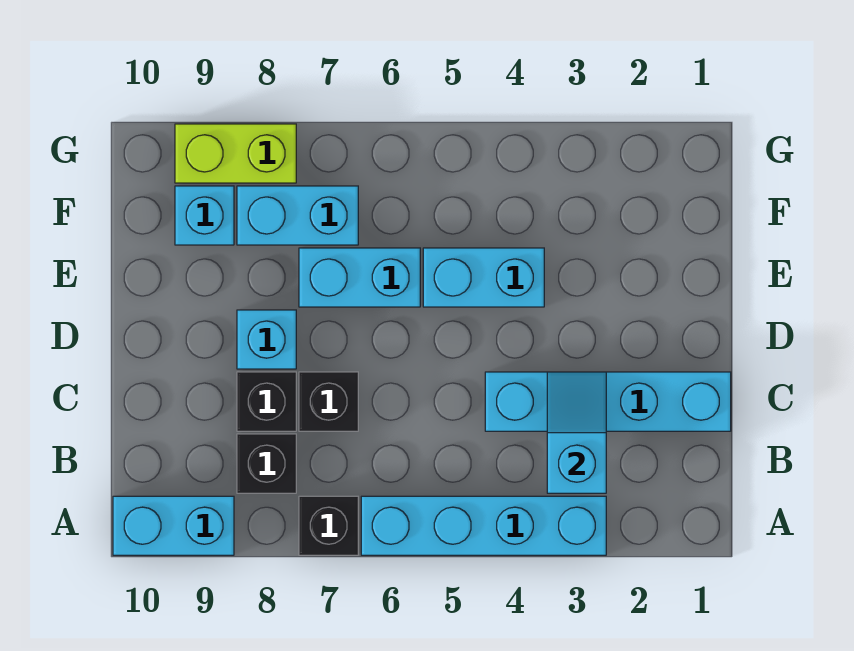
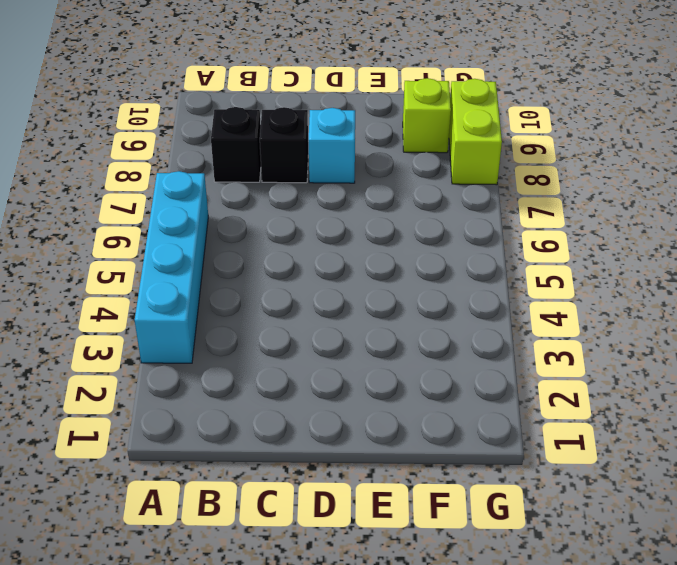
lime brick F9 level 1 -> cyan brick F9 level 1
none -> black brick A7 level 1
none -> cyan brick A9:A10 level 1
none -> cyan brick C1:C4 level 1

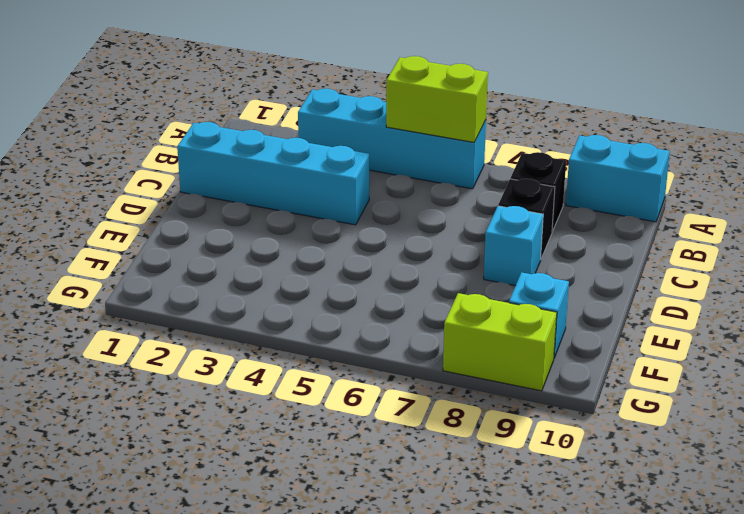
lime brick A5:A6 level 2 -> none
none -> black brick A7 level 1
none -> black brick C7 level 1
none -> cyan brick E4:E5 level 1

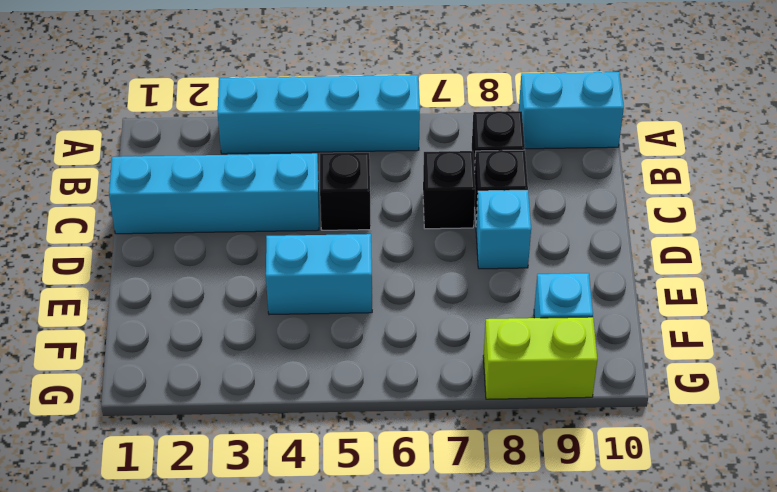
black brick C5 level 1 -> black brick A7 level 1
none -> cyan brick E6:E7 level 1
none -> cyan brick F7:F8 level 1
none -> cyan slope B3:C3 level 2 top B

